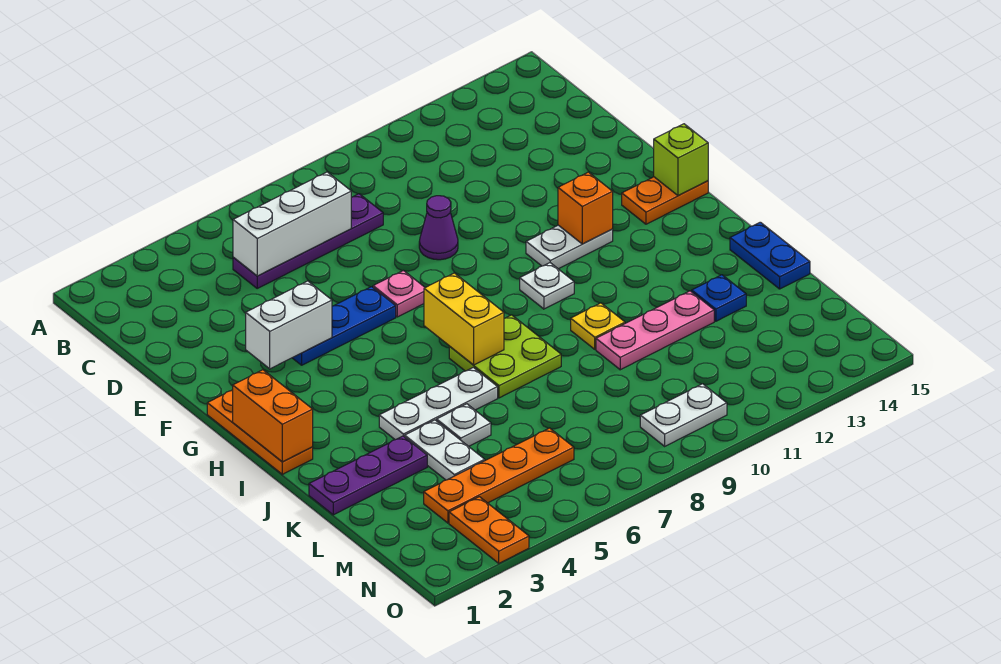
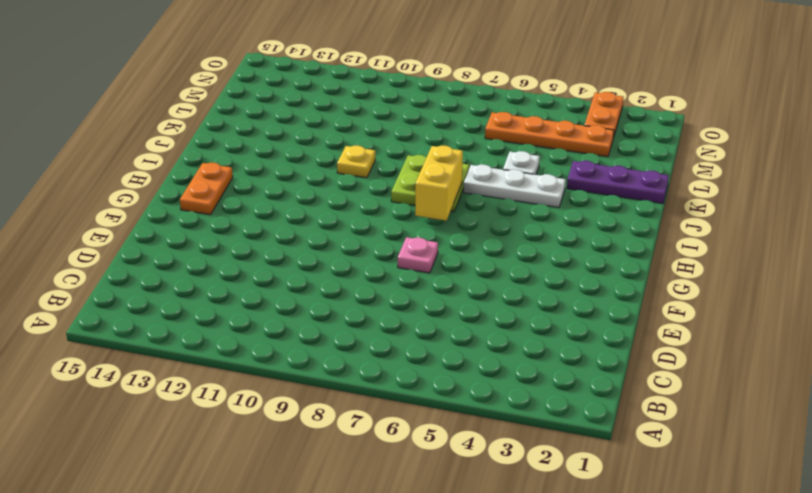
orange plate G14:H14 level 1 -> orange plate G14:G15 level 1
none -> purple plate C5:C8 level 1
none -> purple cone E9 level 1
none -> blue plate F4:F6 level 1

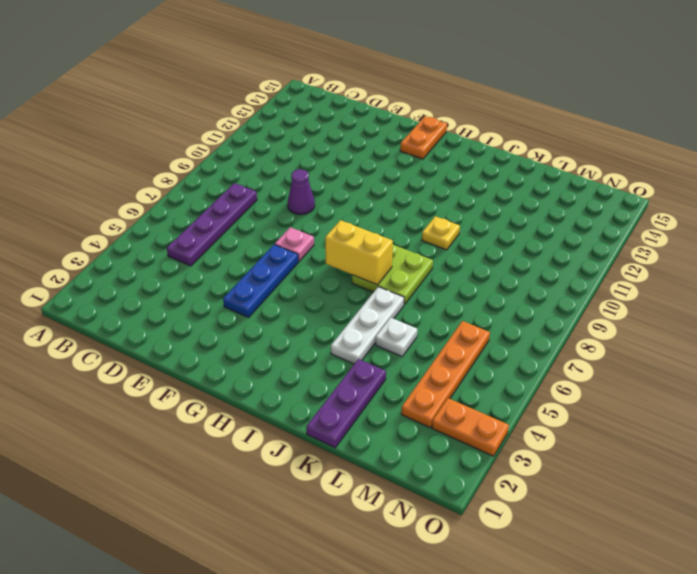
none -> orange plate G1:I1 level 1
none -> white plate G11:G12 level 1
none -> white plate H10 level 1

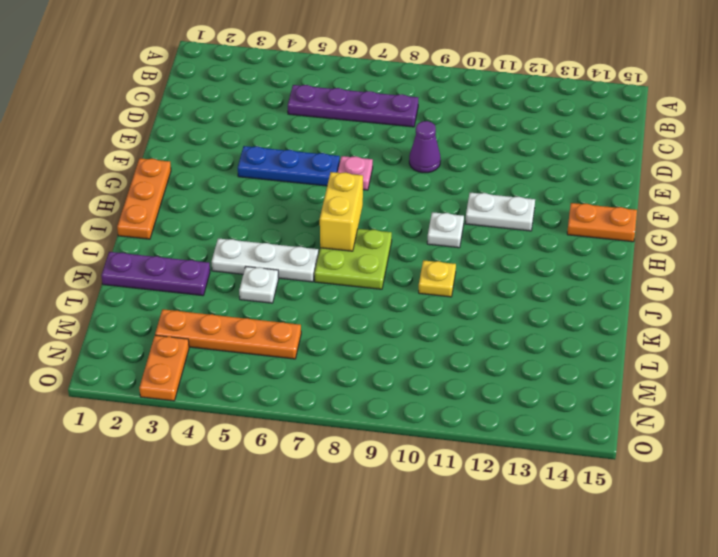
none -> blue plate J15:K15 level 1
none -> white plate K4:L4 level 1
none -> pink plate K10:K12 level 1

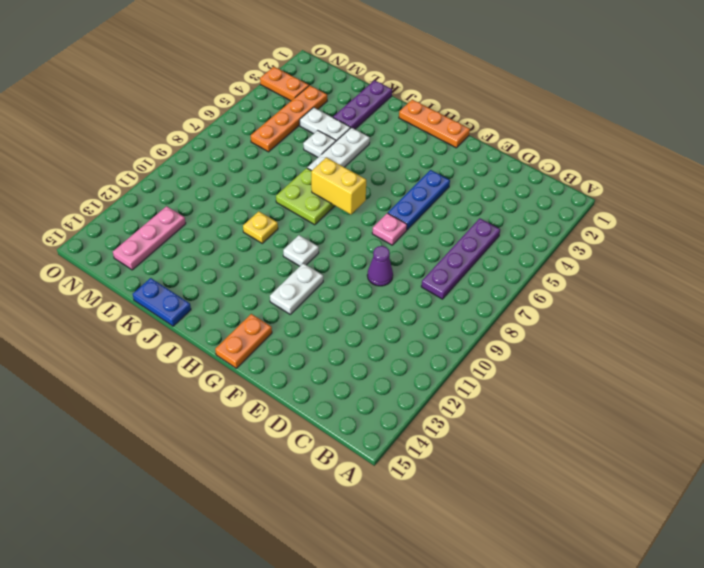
pink plate M12:M14 level 1 -> pink plate K10:K12 level 1
none -> blue plate K13 level 1
none -> white plate N9:N10 level 1
none -> white brick C5:C7 level 2

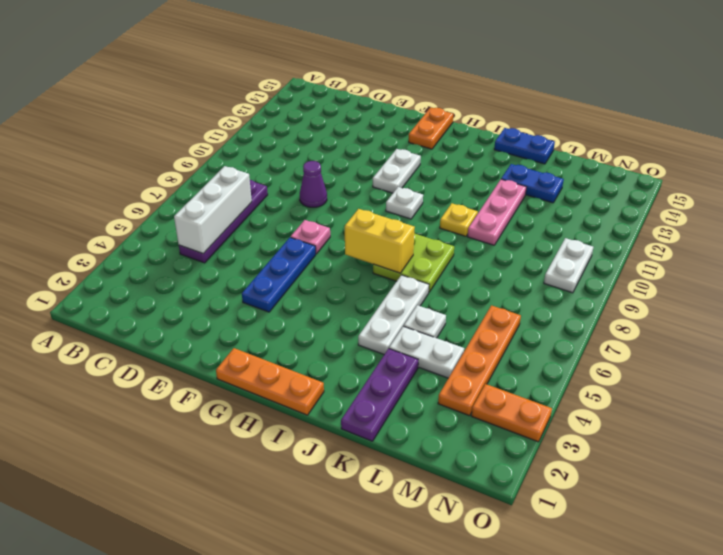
blue plate K13:L13 level 1 -> blue plate K13 level 1
none -> white brick F3:F4 level 2
none -> orange brick G12 level 2
none -> lime brick G15 level 2

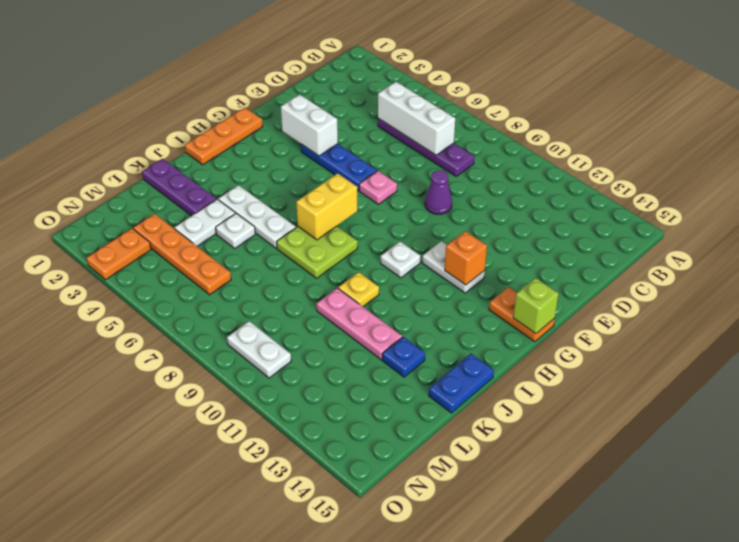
none -> orange brick H1:I1 level 2

